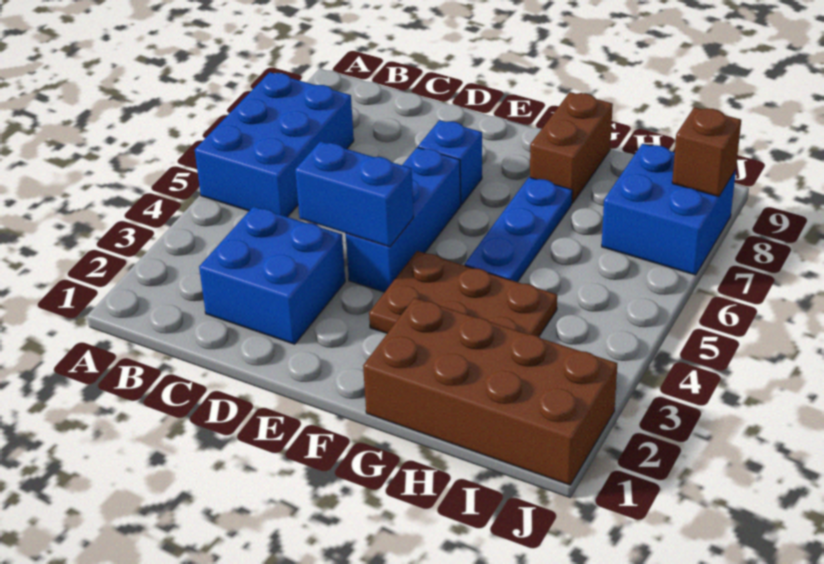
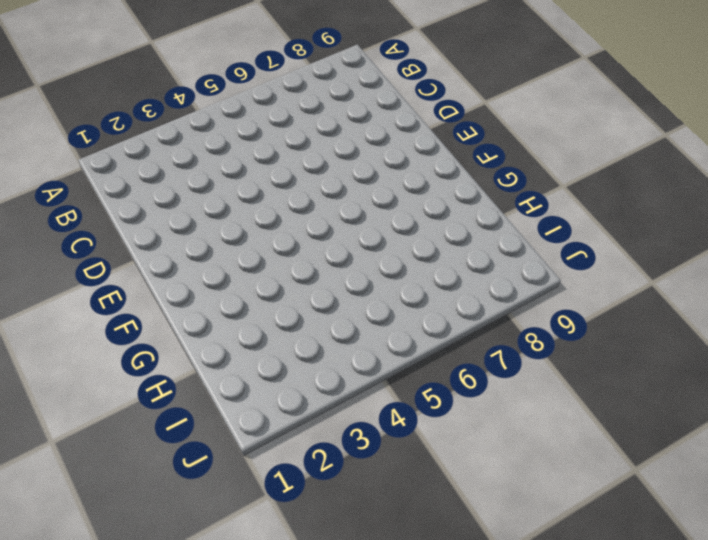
none -> blue brick A5:B7 level 1
none -> blue brick C2:D3 level 1

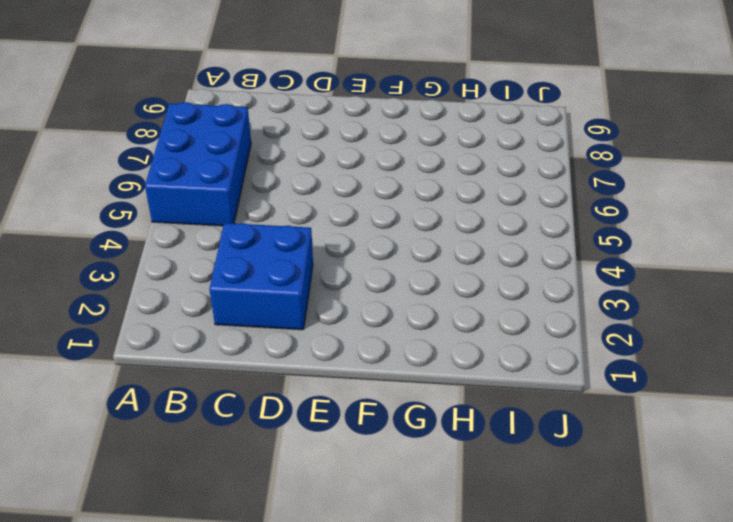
none -> blue brick E4:E6 level 1
none -> blue brick E7 level 1

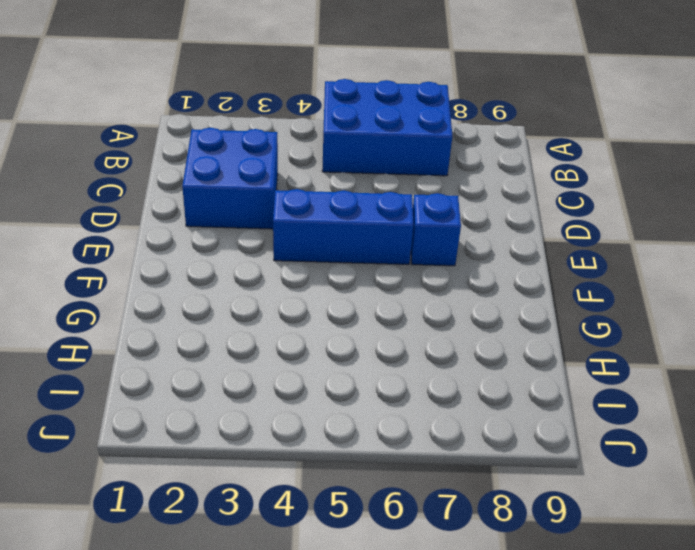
none -> brown plate F3:H4 level 1
none -> brown brick G1:J2 level 1

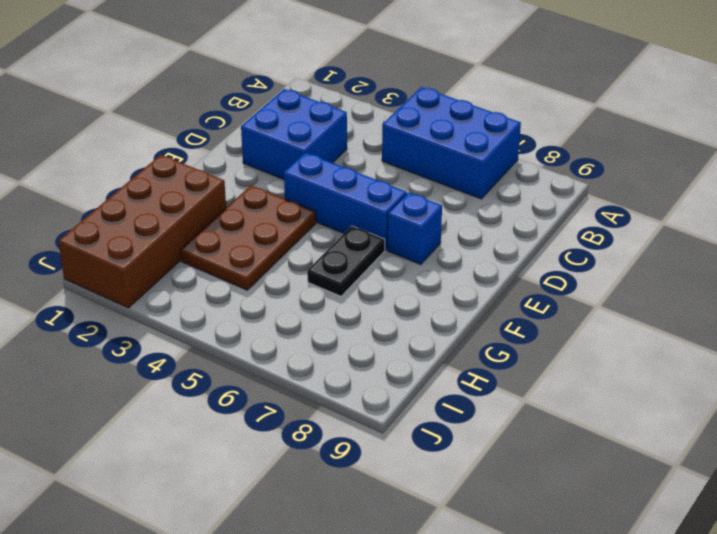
black plate F6:G6 level 1 -> blue plate G5:G7 level 1
none -> brown brick G8:G9 level 1
none -> blue brick I7:J8 level 1

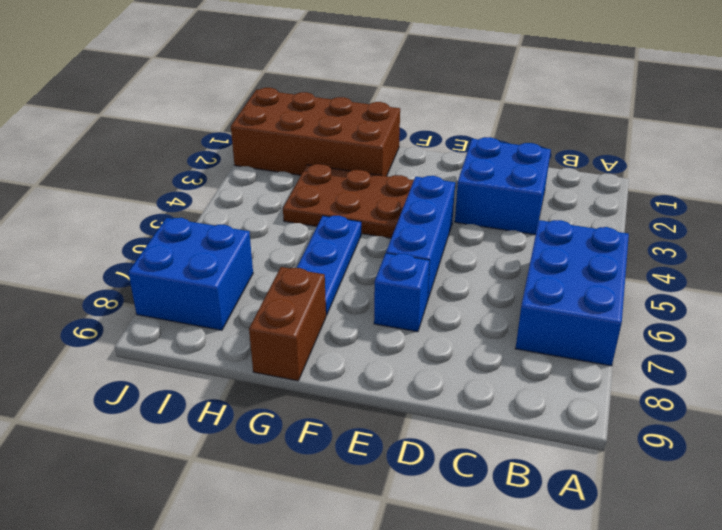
none -> blue brick D4:E4 level 2
none -> brown brick J8 level 2

